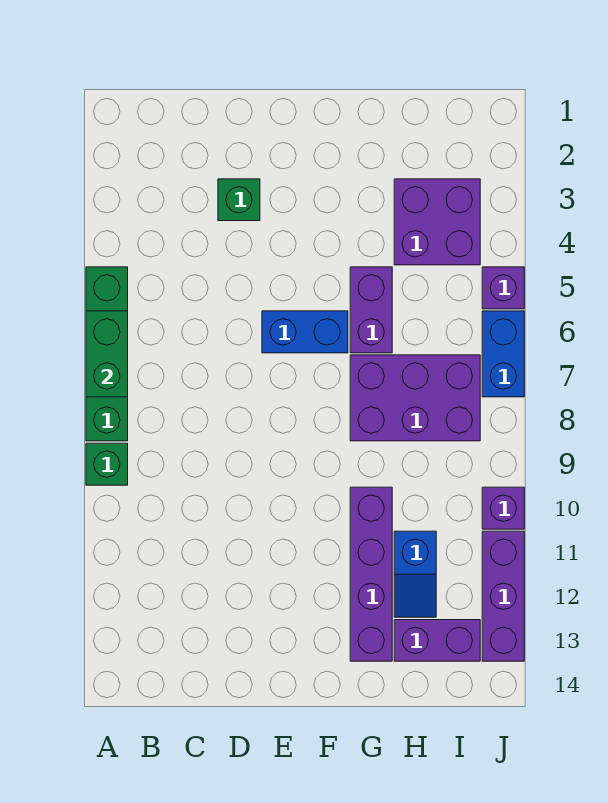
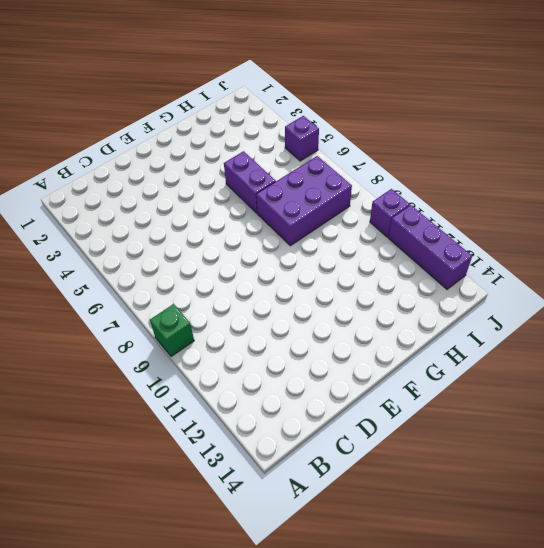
none -> green brick A5:A8 level 1
none -> green brick D3 level 1
none -> blue brick E6:F6 level 1

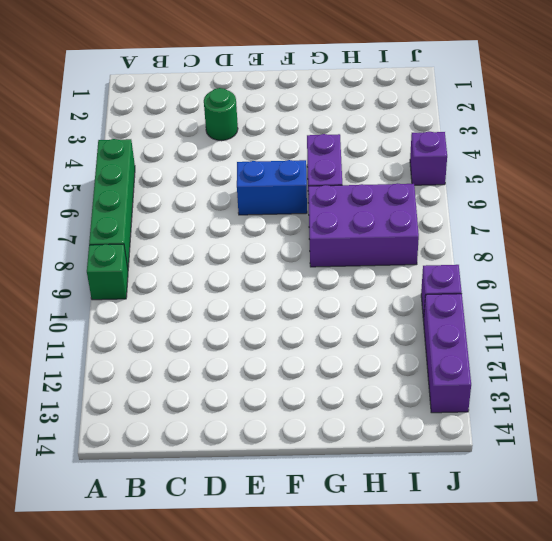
green round brick D3 level 1 -> green brick D3 level 1
none -> purple brick G10:G13 level 1
none -> purple brick H3:I4 level 1
none -> blue slope H11:H12 level 1 top 11

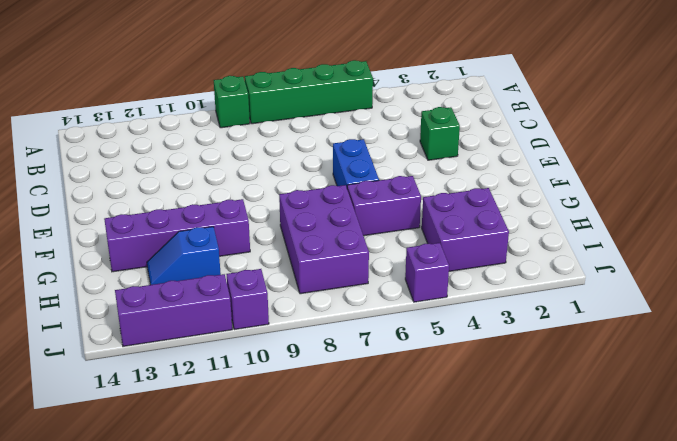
none -> purple brick H13:I13 level 1
none -> blue brick J6:J7 level 1
none -> green brick A6:A7 level 2

